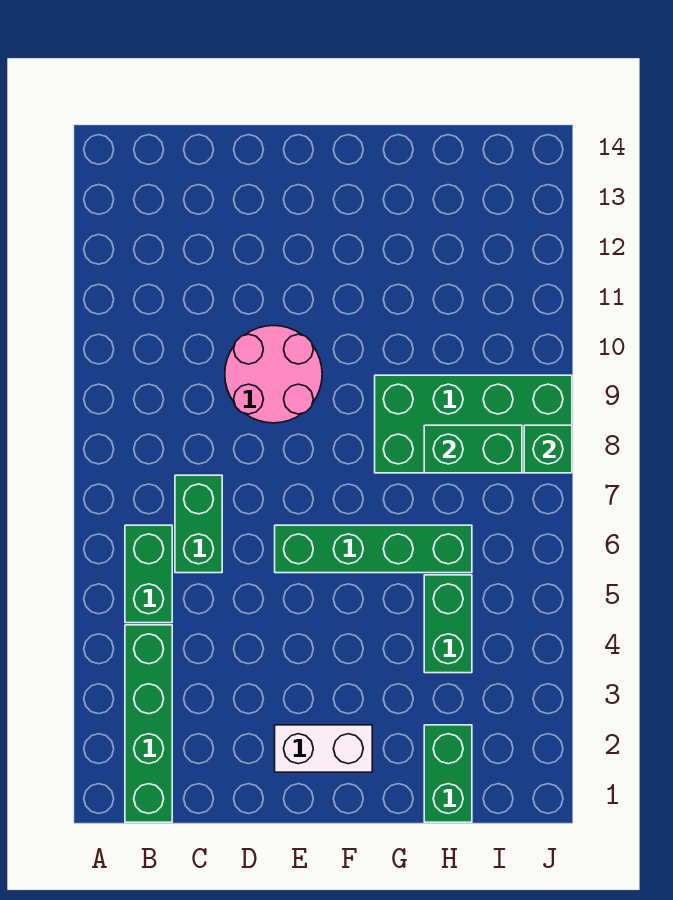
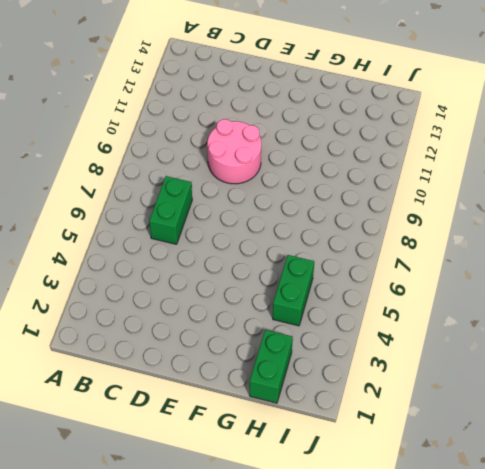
none -> green brick B1:B4 level 1
none -> green brick B5:B6 level 1

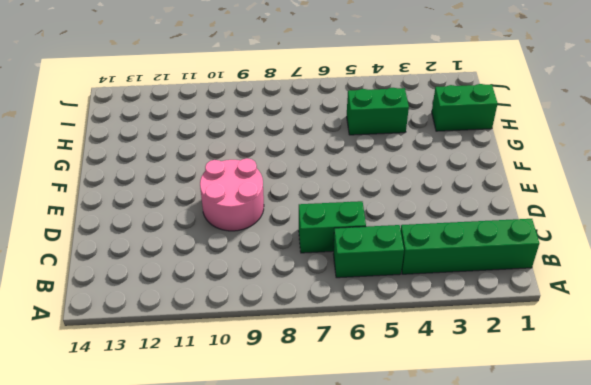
none -> white brick E2:F2 level 1
none -> green brick E6:H6 level 1

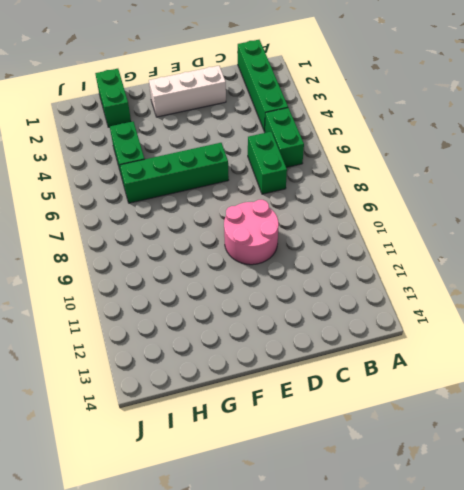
white brick D2:F2 level 1 -> white brick E2:F2 level 1
none -> green brick G8:J9 level 1
none -> green brick H8:I8 level 2

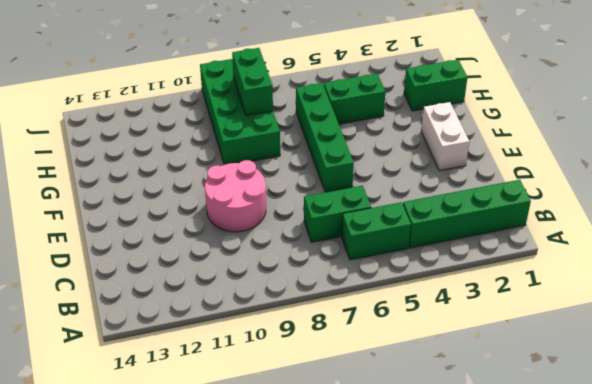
none -> green brick J8 level 2

